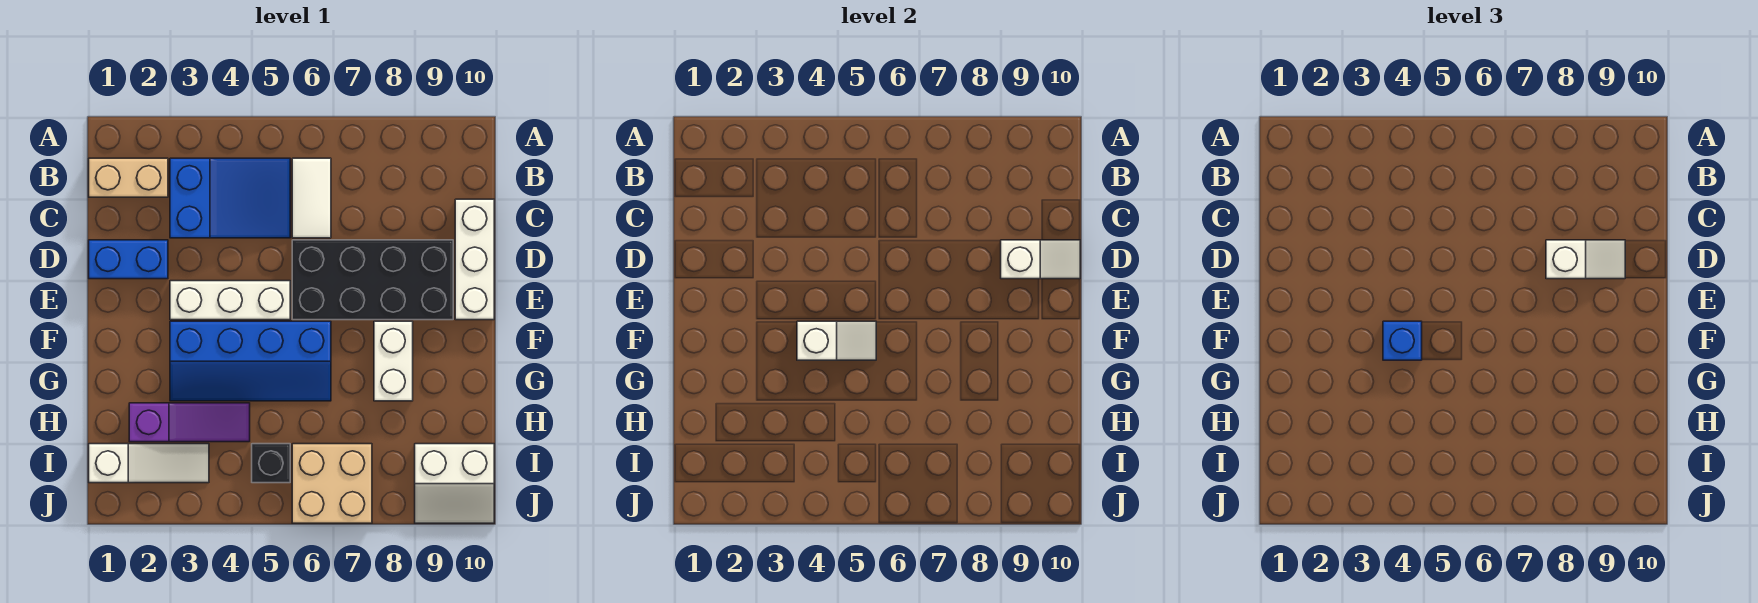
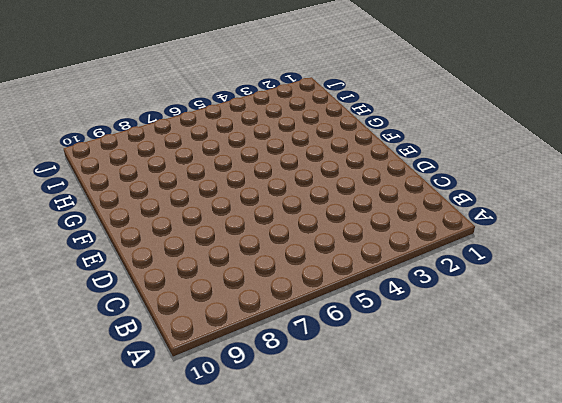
none -> tan brick B1:B2 level 1
none -> blue slope B3:C5 level 1 top 3
none -> white tile B6:C6 level 1

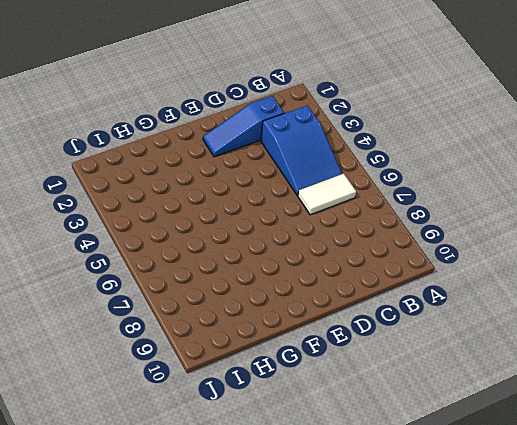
blue slope C2:E2 level 1 top C -> blue brick D1:D2 level 1
none -> tan brick B1:B2 level 1
none -> white brick C10:E10 level 1
none -> black brick D6:E9 level 1

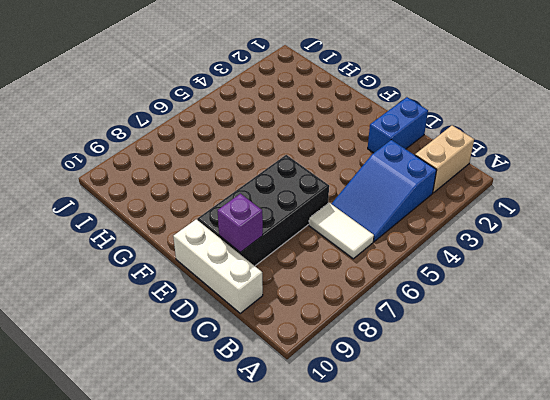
purple brick D9 level 2 -> white slope D9:D10 level 2 top 9
none -> white brick E3:E5 level 1
none -> blue slope F3:G6 level 1 top F
none -> white brick F8:G8 level 1

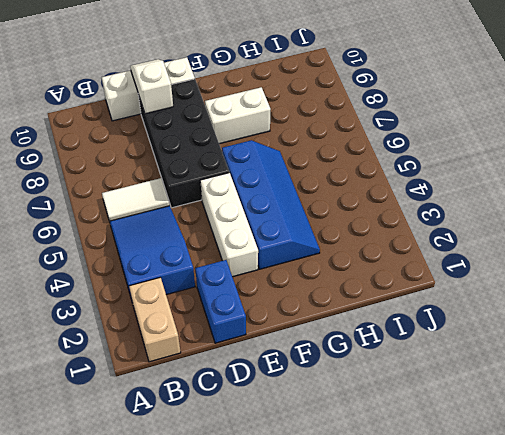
none -> purple slope H2:H4 level 1 top 2
none -> white slope I1:I3 level 1 top 1
none -> black brick I5 level 1

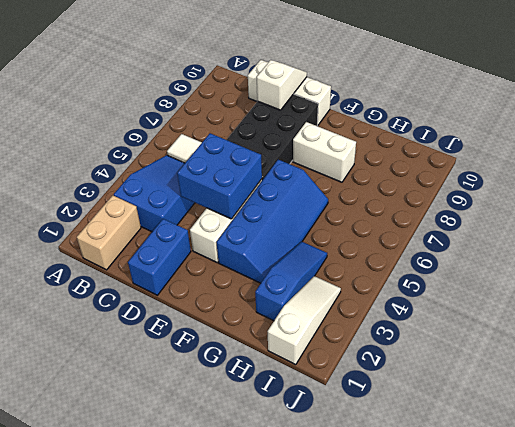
blue brick D4:E5 level 2 -> none
blue slope H2:H4 level 1 top 2 -> purple slope H2:H4 level 1 top 2
none -> black brick I5 level 1
none -> tan brick I6:J7 level 1
none -> white slope I9:J10 level 1 top I

